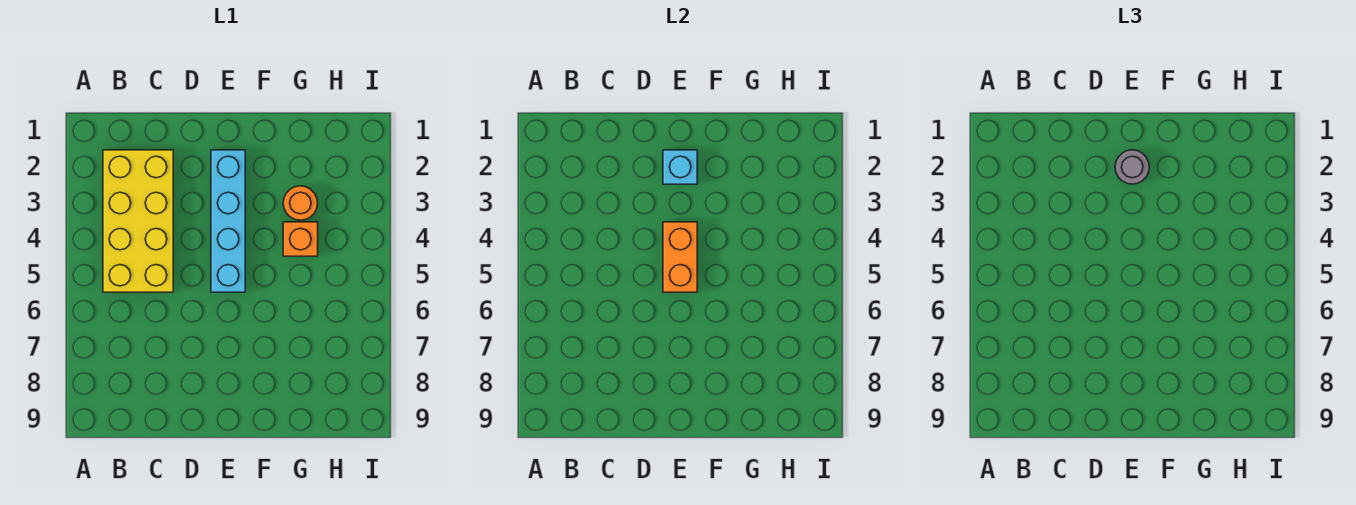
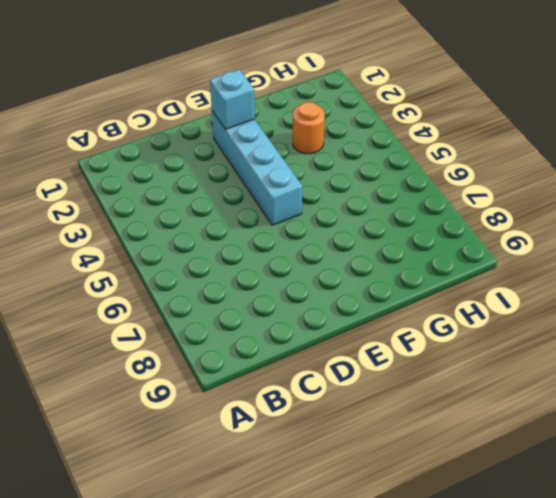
none -> yellow brick B2:C5 level 1
none -> orange brick G4 level 1

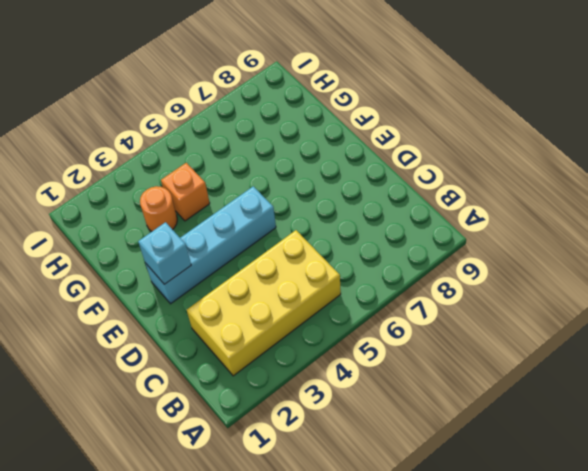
none -> orange brick E4:E5 level 2
none -> grey round brick E2 level 3

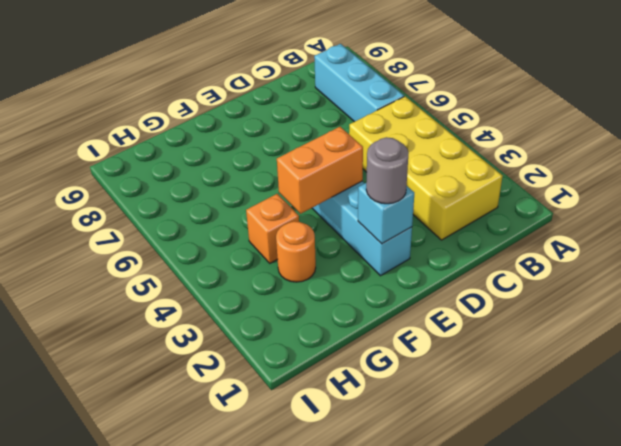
cyan brick B6:B8 level 1 -> none
orange brick E4:F4 level 2 -> orange brick E4:E5 level 2

